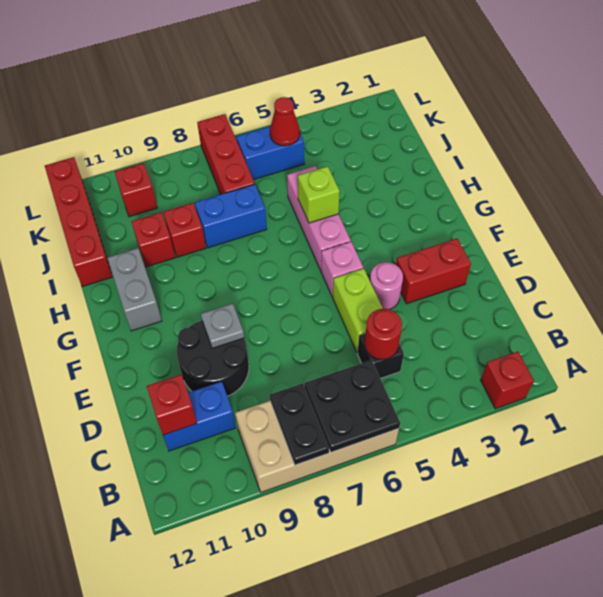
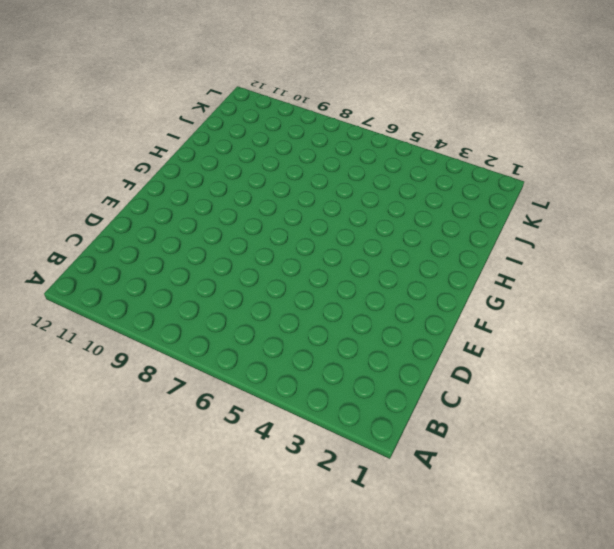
none -> red brick A2 level 1
none -> tan brick A6:B9 level 1
none -> black brick C5 level 1

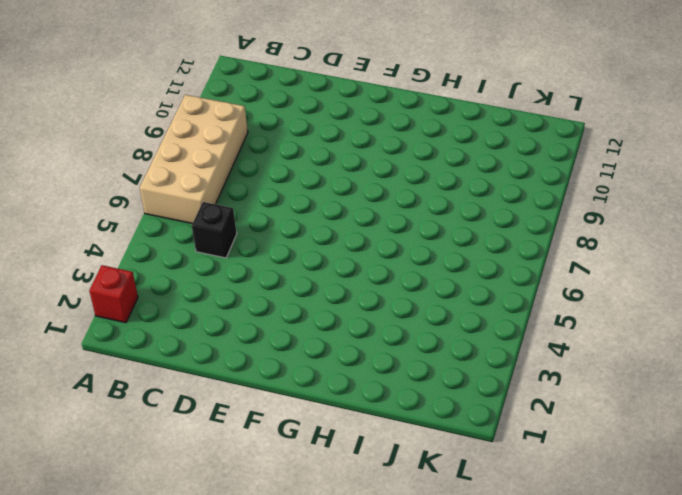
none -> blue brick C10:C11 level 1
none -> lime brick D5:E5 level 1
none -> black round brick D9:E10 level 1

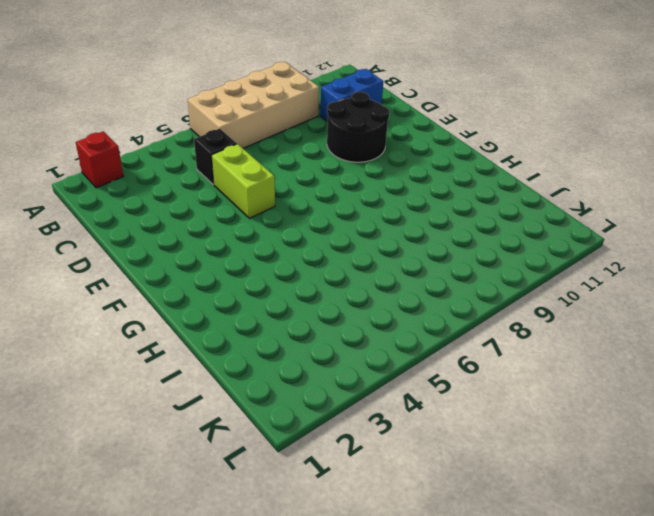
none -> red brick E2:E3 level 1
none -> pink round brick E4 level 1
none -> pink brick F5 level 1

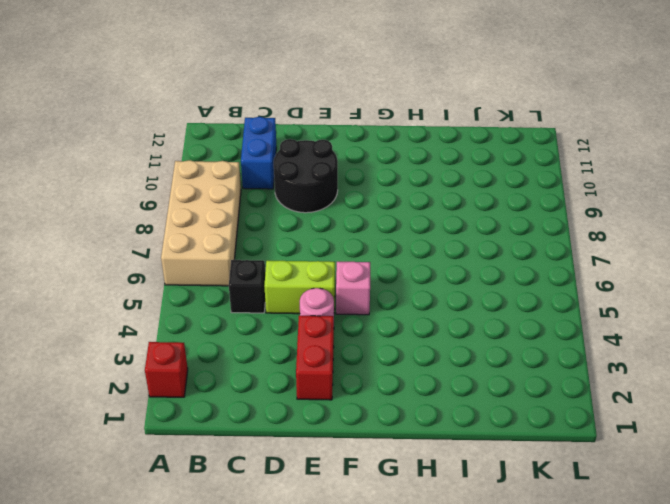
none -> pink brick G5:I5 level 1
none -> grey brick G11:H11 level 1
none -> blue brick I7:I8 level 1

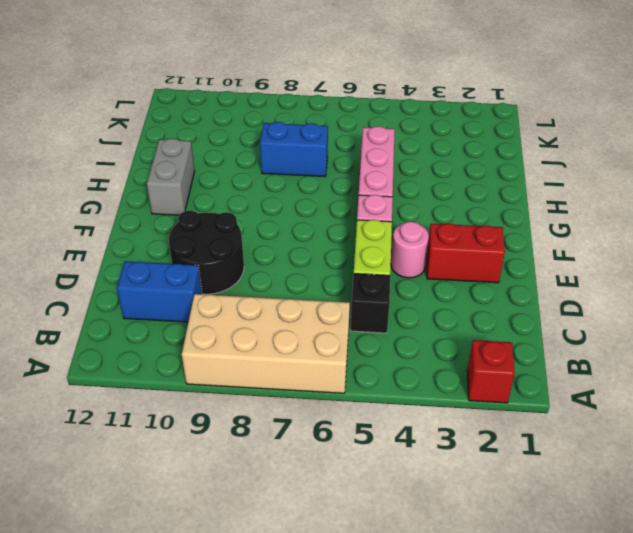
none -> red brick I9 level 1
none -> red brick I10 level 1
none -> red brick I12:L12 level 1

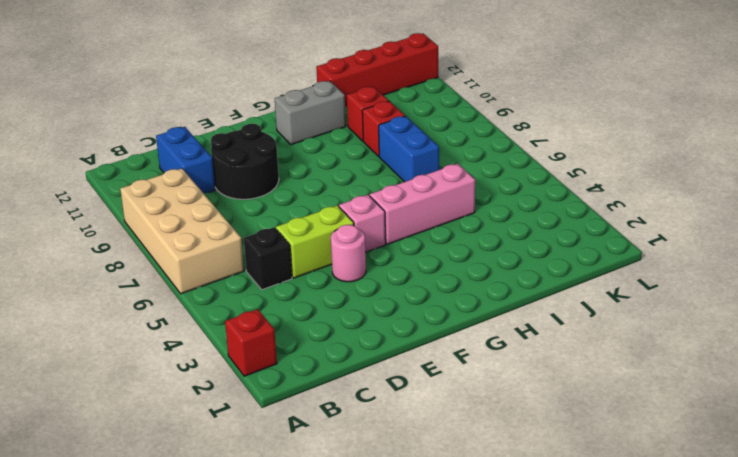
none -> red brick E2:E3 level 1
none -> red brick J7:L7 level 1
none -> blue brick K5:K6 level 1

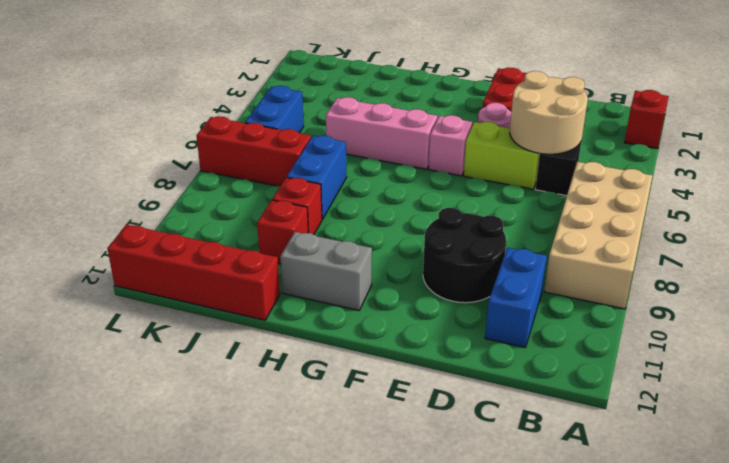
tan round brick C4:D5 level 2 -> red round brick C5 level 2
none -> red brick K10 level 1
none -> black plate A6:B7 level 2
none -> black plate A8:B8 level 2

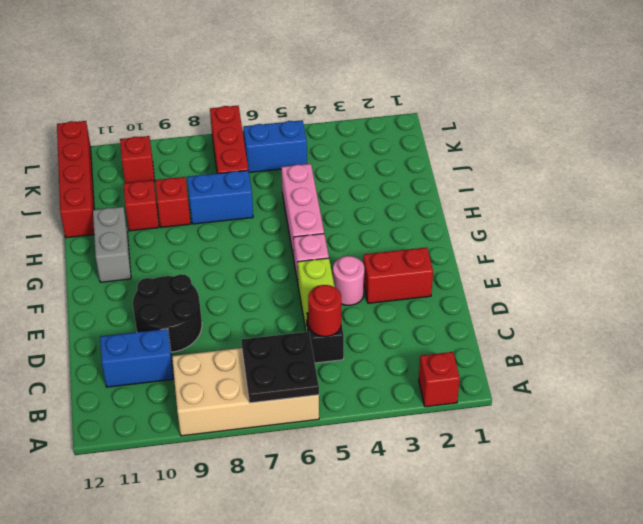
none -> black plate A8:B8 level 2
none -> red brick C11 level 2
none -> grey plate E9 level 2

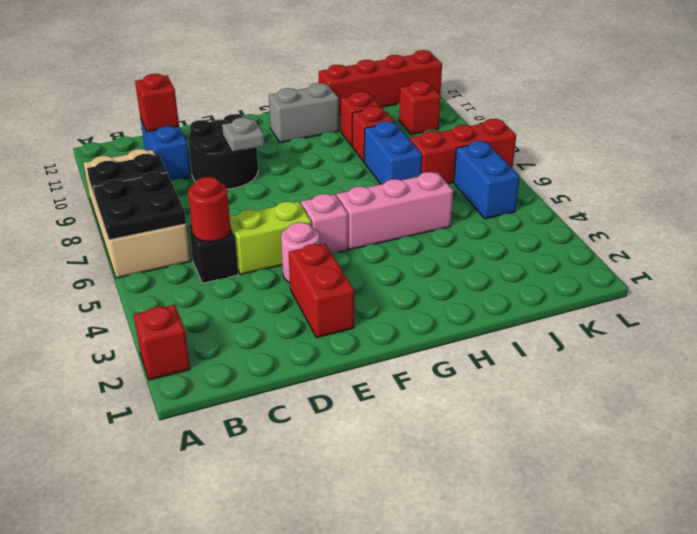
none -> lime brick H5 level 2
none -> red cone K5 level 2

